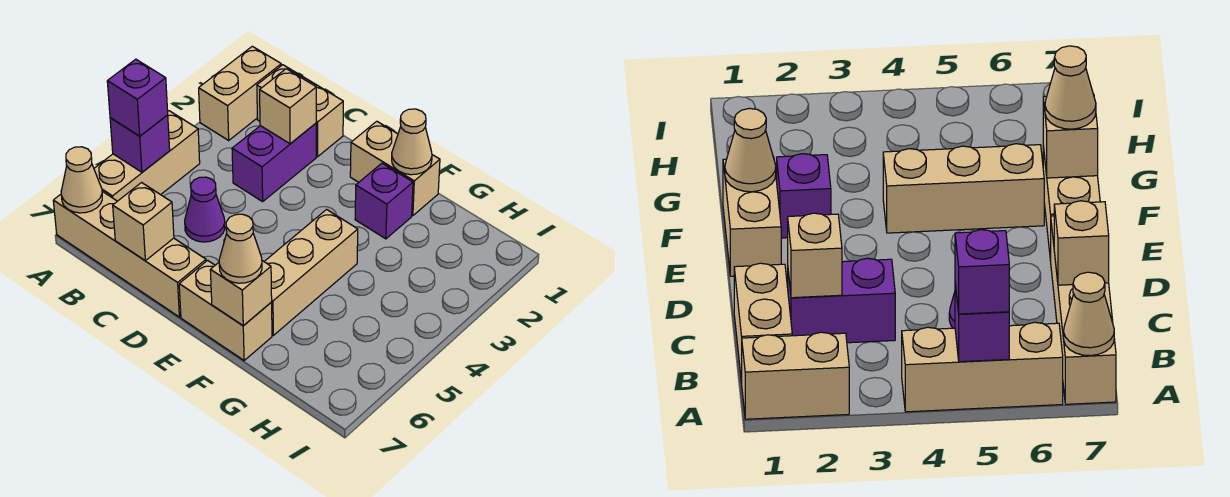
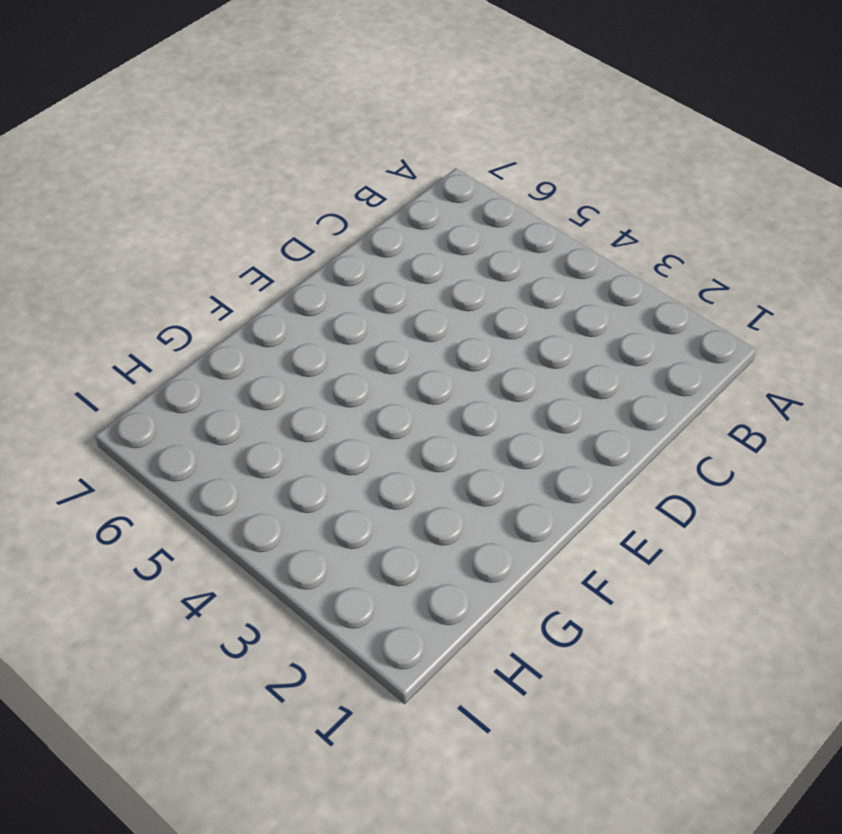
none -> tan brick A1:A2 level 1
none -> tan brick A4:A6 level 1
none -> tan brick A7:D7 level 1

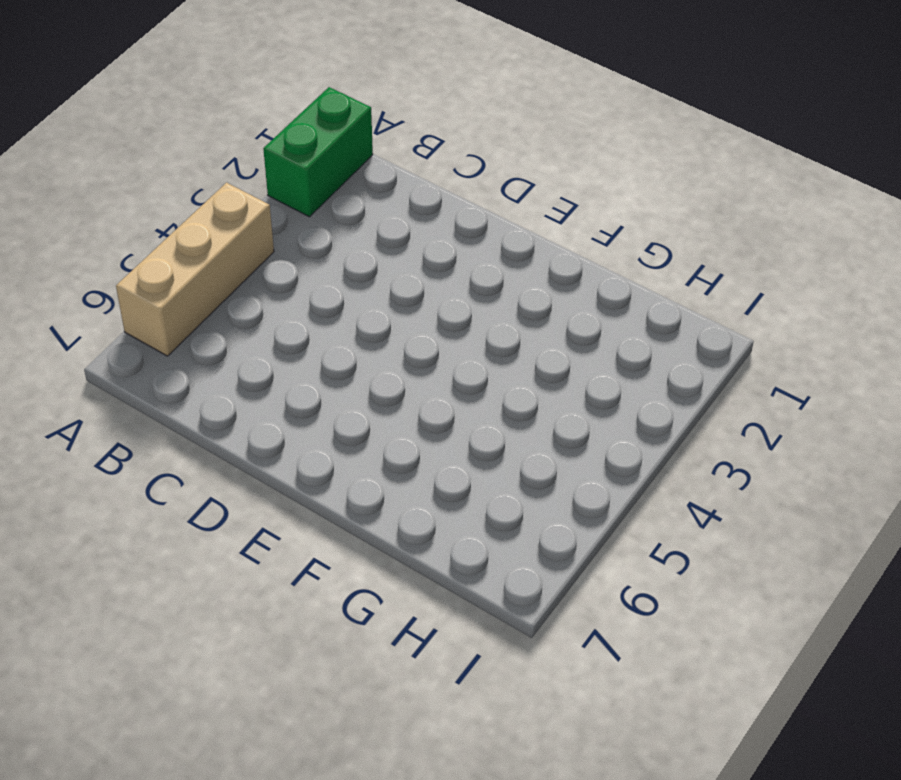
green brick A1:A2 level 1 -> tan brick A1:A2 level 1
none -> tan brick A7:D7 level 1
none -> tan brick B1:C1 level 1
none -> purple brick C2:C3 level 1

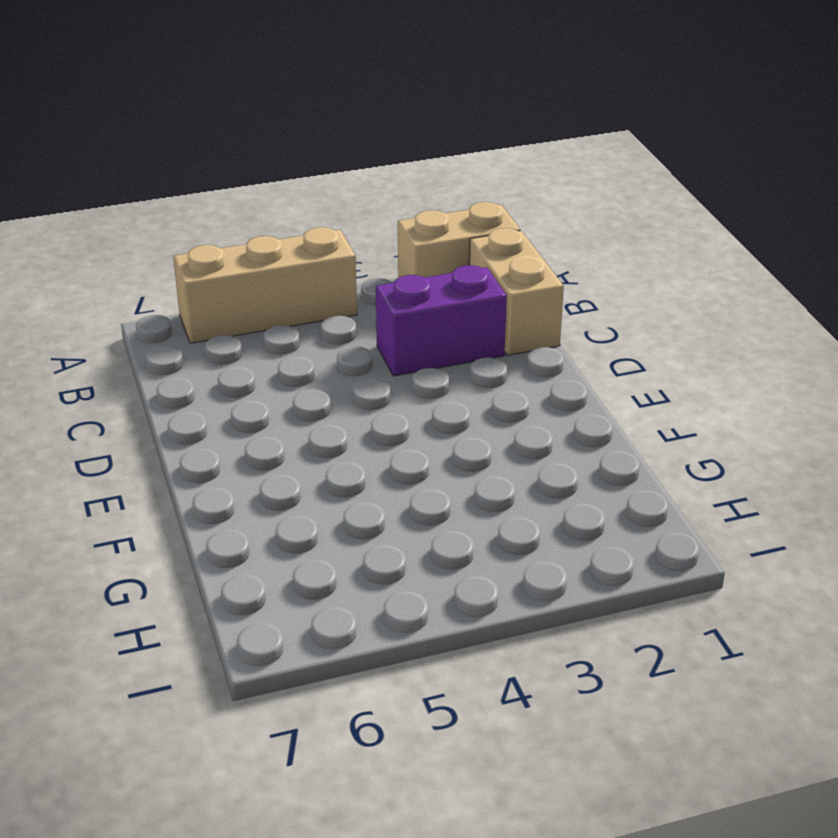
none -> tan brick A7:D7 level 1
none -> purple cone C5 level 1
none -> tan brick E1:F1 level 1

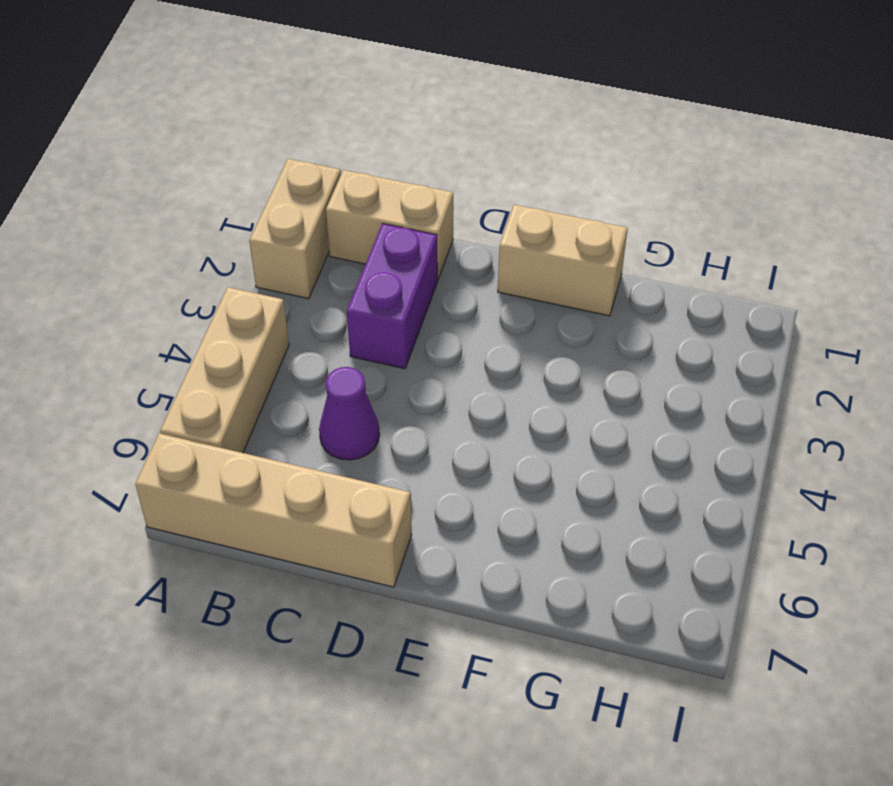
none -> tan brick E7:F7 level 1
none -> purple brick F2 level 1
none -> tan brick F4:F6 level 1

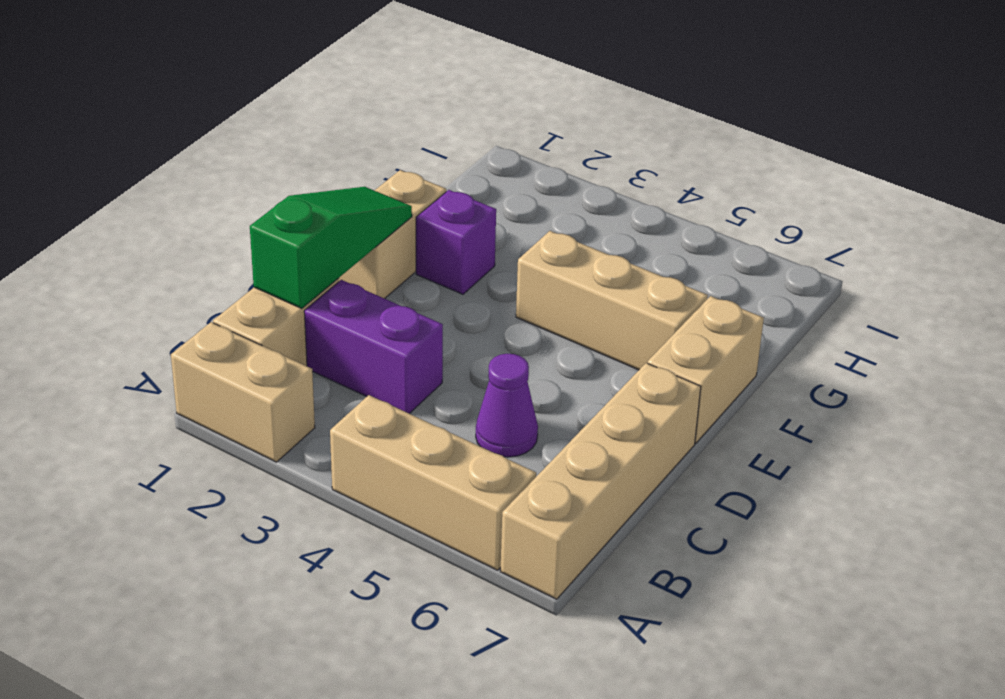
green slope C1:E1 level 2 top C -> none
none -> purple brick A5 level 2
none -> tan cone A7 level 2
none -> tan brick C2 level 2

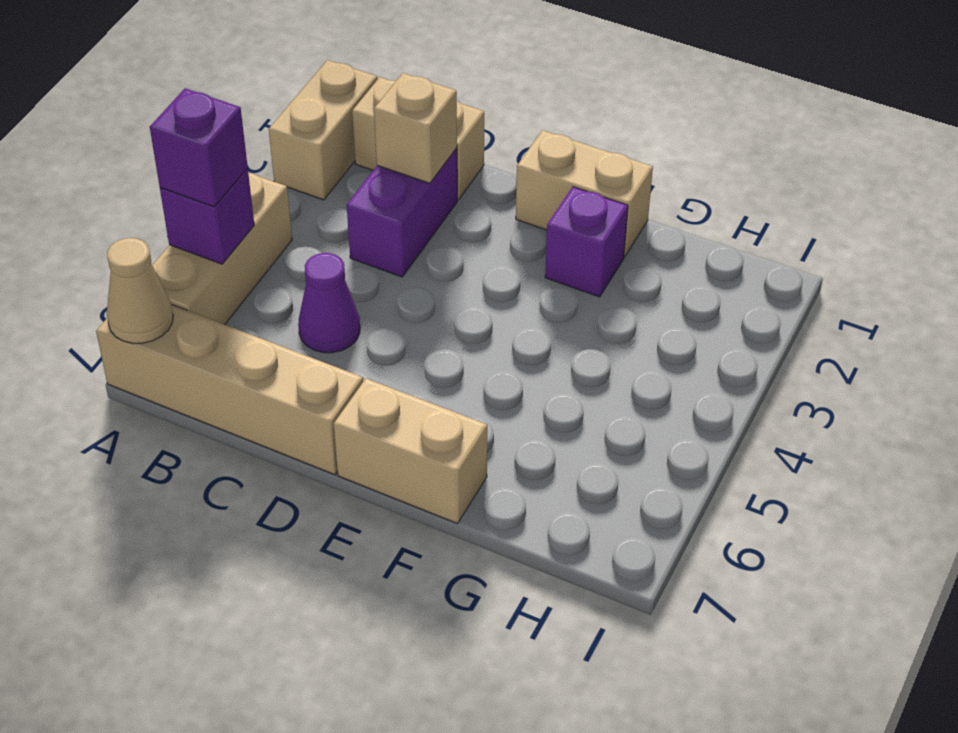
none -> tan brick F4:F6 level 1
none -> tan brick C7 level 2
none -> tan cone F1 level 2

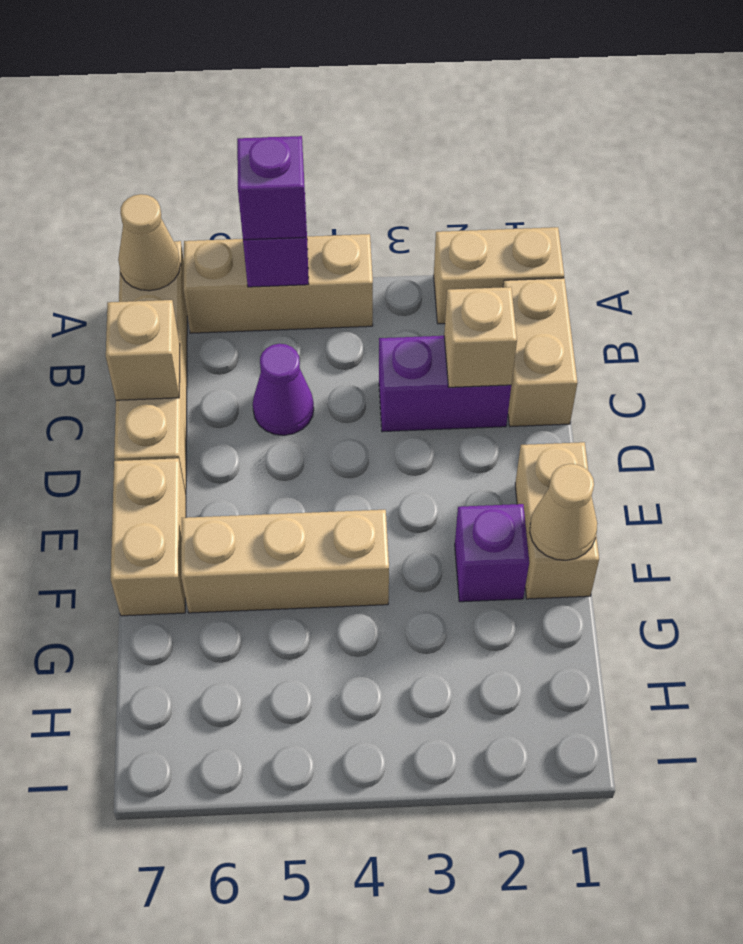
none -> tan brick F7 level 2
none -> tan cone F7 level 3

